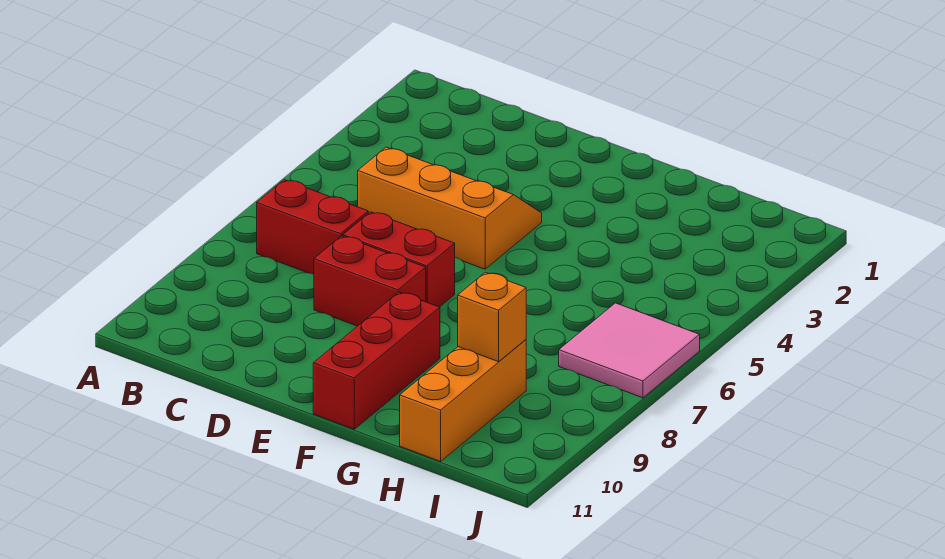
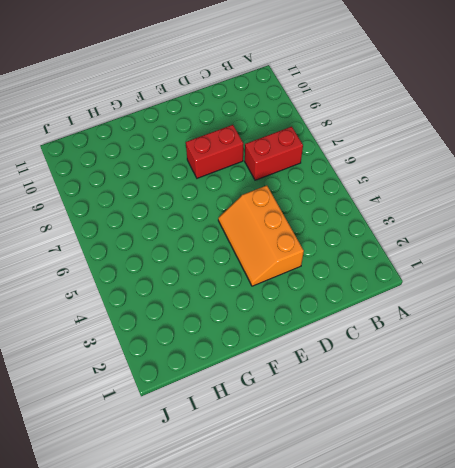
orange slope D3:E5 level 1 top D -> orange slope C4:E5 level 1 top 5
none -> red brick D7:E7 level 1
none -> red brick F9:F11 level 1

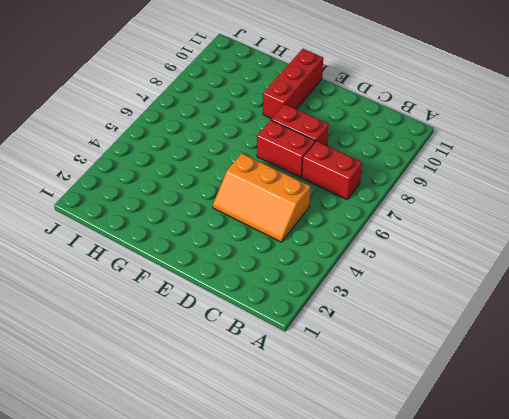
none -> orange brick H9:H11 level 1
none -> pink tile I6:J7 level 1

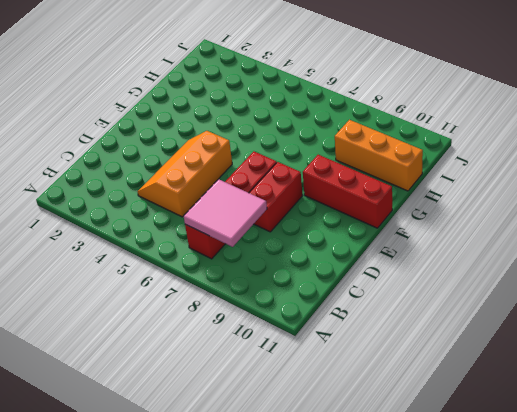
pink tile B7:C8 level 2 -> pink tile I6:J7 level 1
none -> orange brick H9 level 2

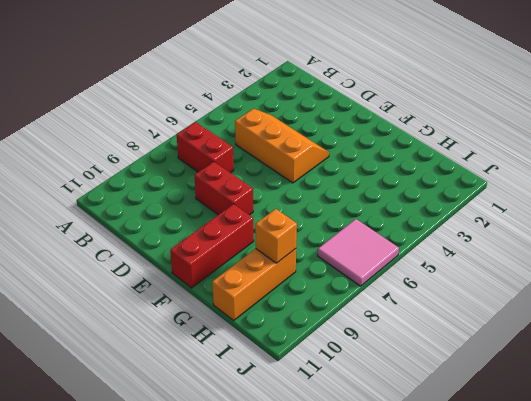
none -> red brick D7:E7 level 1

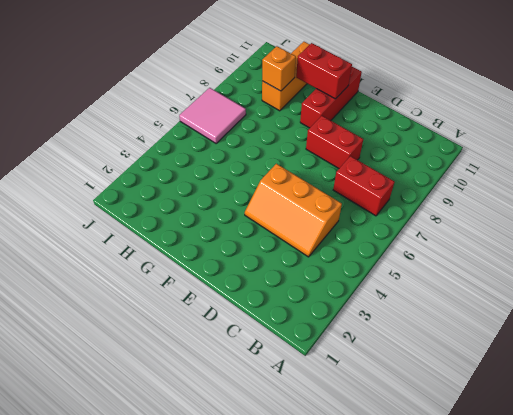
red brick F10:G10 level 2 -> red brick D7:E7 level 1

